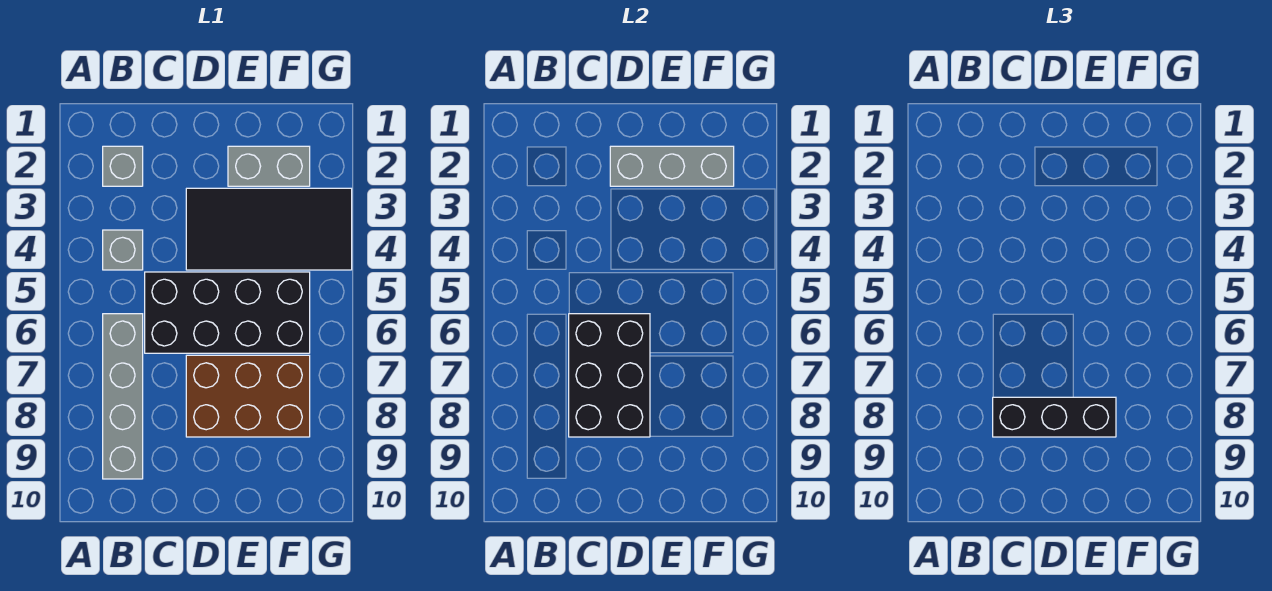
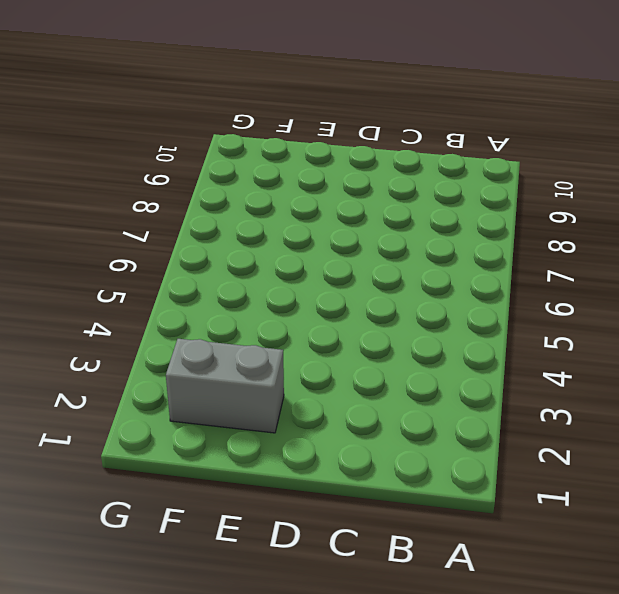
none -> grey brick B2 level 1
none -> grey brick B4 level 1

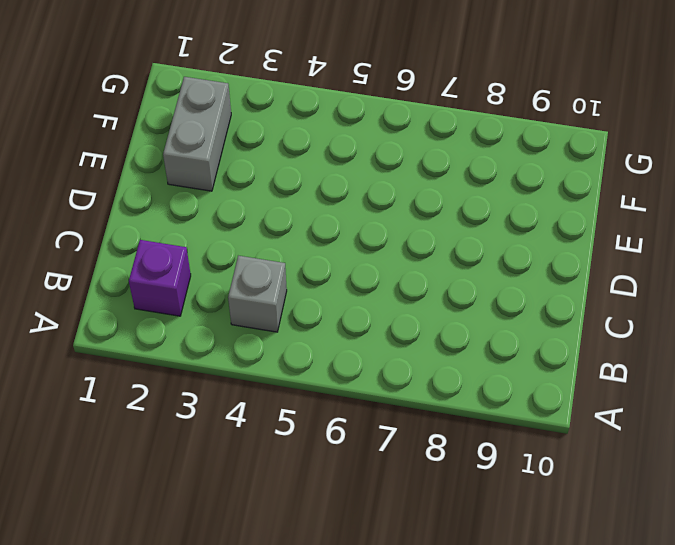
purple brick B2 level 1 -> grey brick B2 level 1
none -> grey brick B6:B9 level 1
none -> black brick C5:F6 level 1

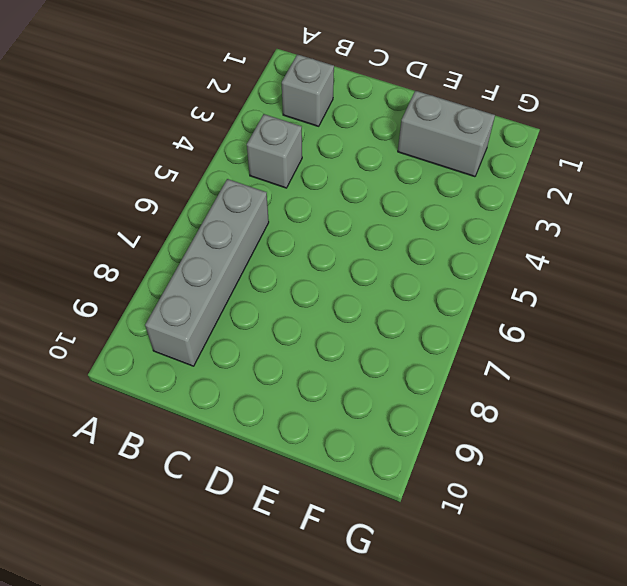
none -> black brick C5:F6 level 1
none -> black tile D3:G4 level 1

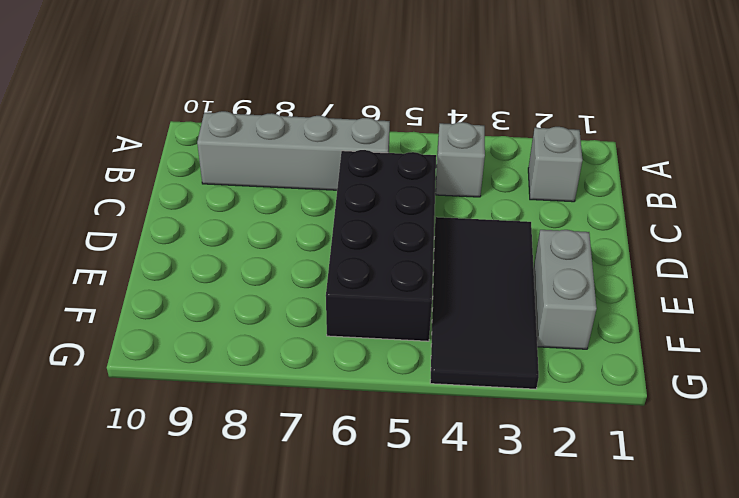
none -> brown brick D7:F8 level 1
none -> black brick C6:D8 level 2

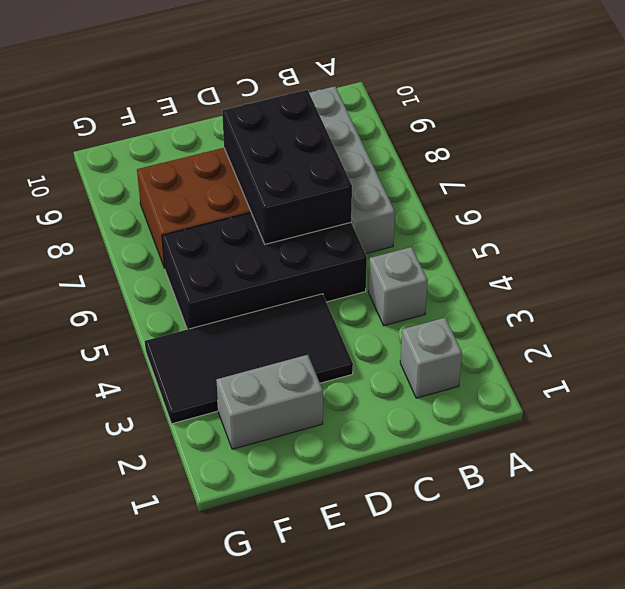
none -> grey brick D2:F2 level 2
none -> black brick C8:E8 level 3

